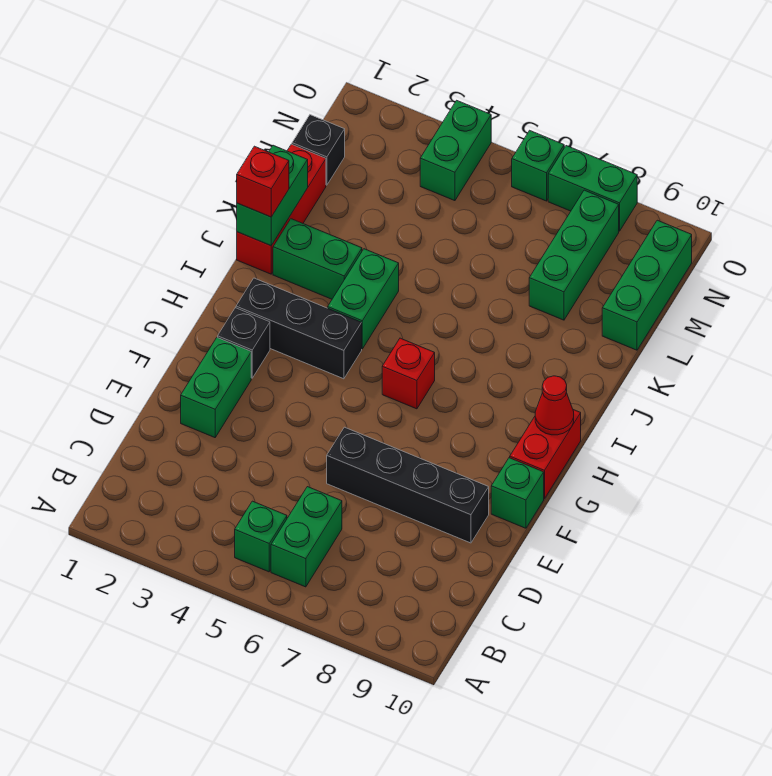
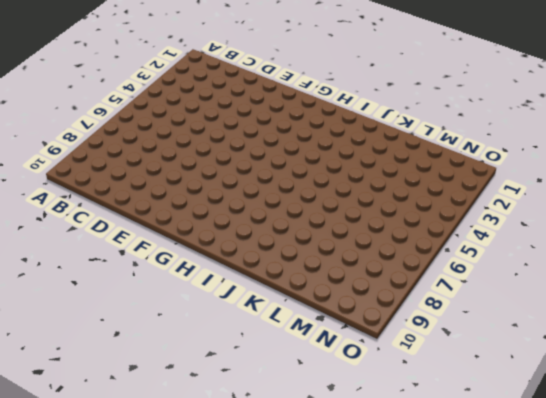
none -> green brick B5 level 1
none -> green brick B6:C6 level 1
none -> green brick E2:F2 level 1

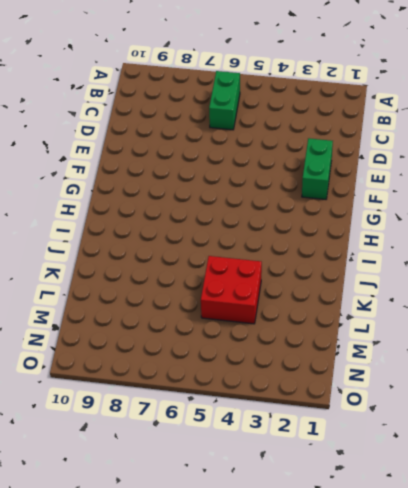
red brick K4:L5 level 1 -> none
none -> green brick B5 level 1
none -> black brick E6:E9 level 1
none -> green brick F10 level 1

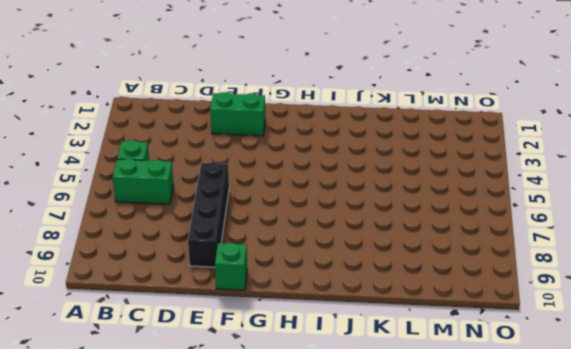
none -> black brick G2 level 1
none -> red brick G10:H10 level 1
none -> black brick H2:H4 level 1

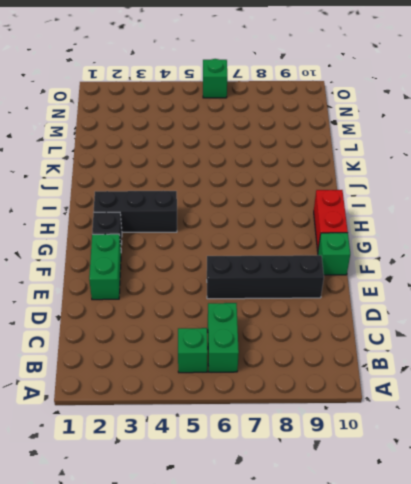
none -> red brick H6 level 1
none -> green brick I4:J4 level 1
none -> red brick J1:L1 level 1

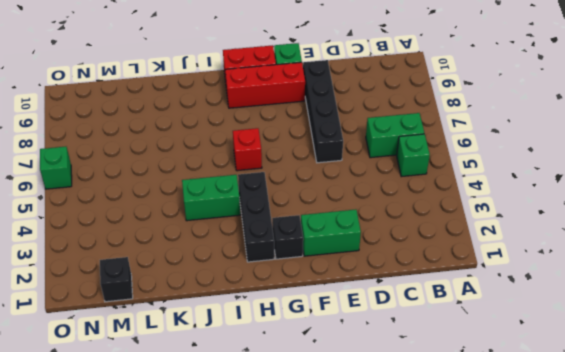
red brick F9:H9 level 1 -> red brick J1:L1 level 1
none -> green brick J2:J3 level 1
none -> green brick L8:N8 level 1
none -> green brick L10:N10 level 1

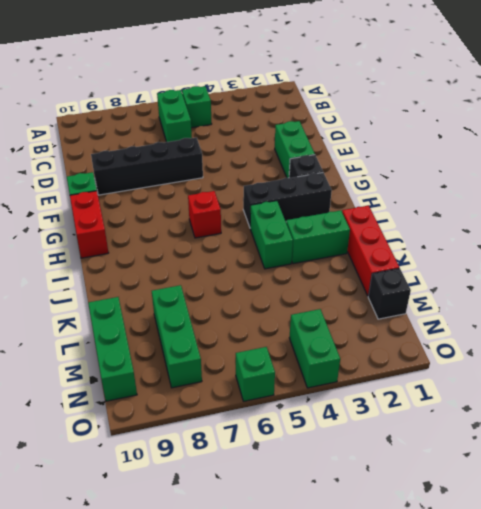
none -> green brick O7:O8 level 1
none -> red cone H10 level 2
none -> green brick J1:K1 level 2

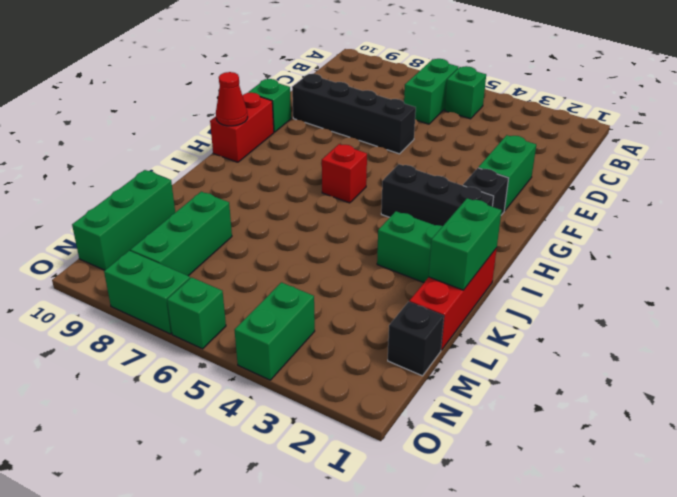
none -> green brick I4:J4 level 1
none -> red brick J1 level 3

